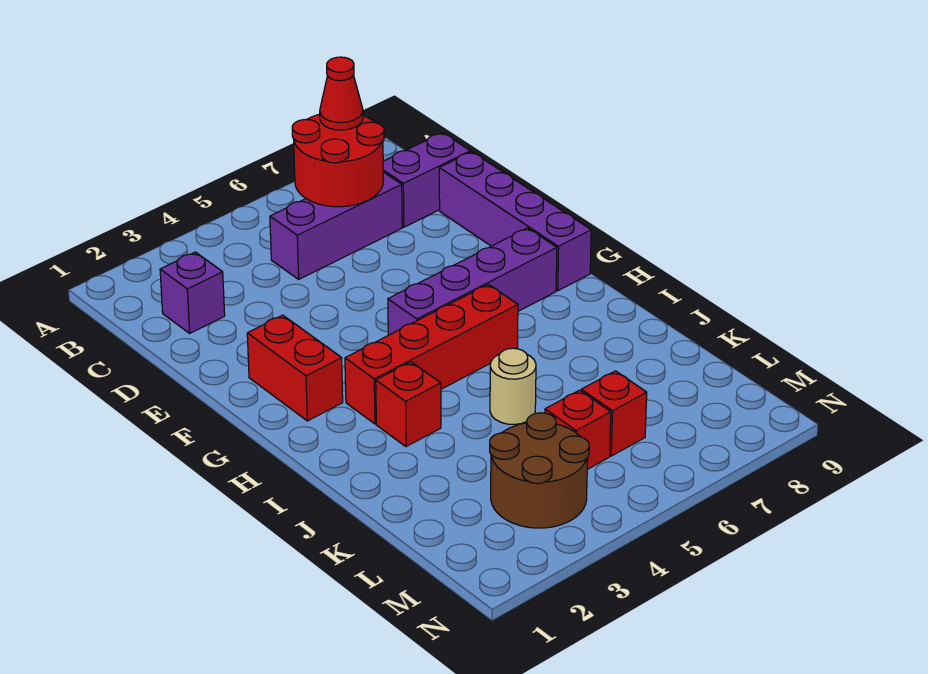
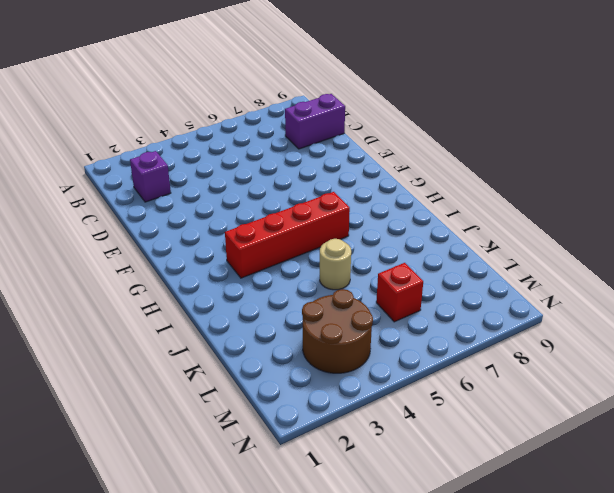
none -> purple brick C5:C7 level 1
none -> purple brick D9:G9 level 1
none -> red brick F2:G2 level 1

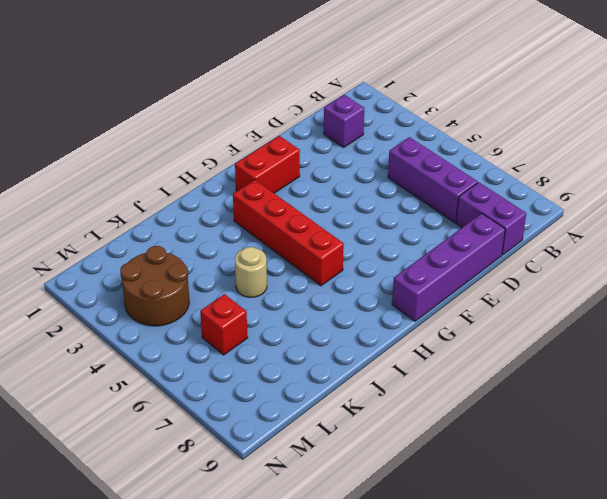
none -> purple brick G5:G8 level 1
none -> red brick I3 level 1
none -> red brick L5 level 1

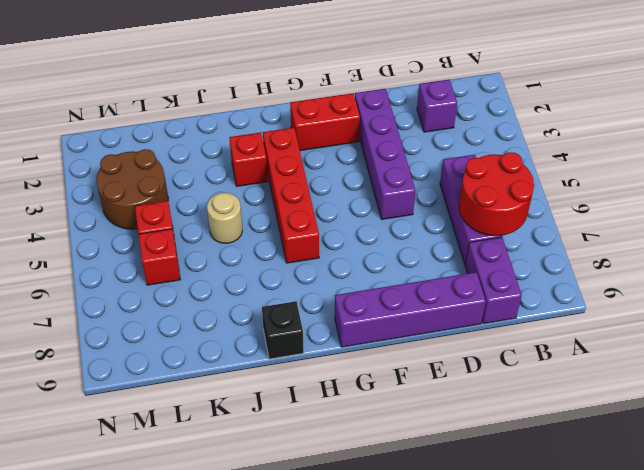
purple brick E2:E5 level 1 -> purple brick G5:G8 level 1
black brick I9 level 1 -> none
none -> red cone B7 level 3

